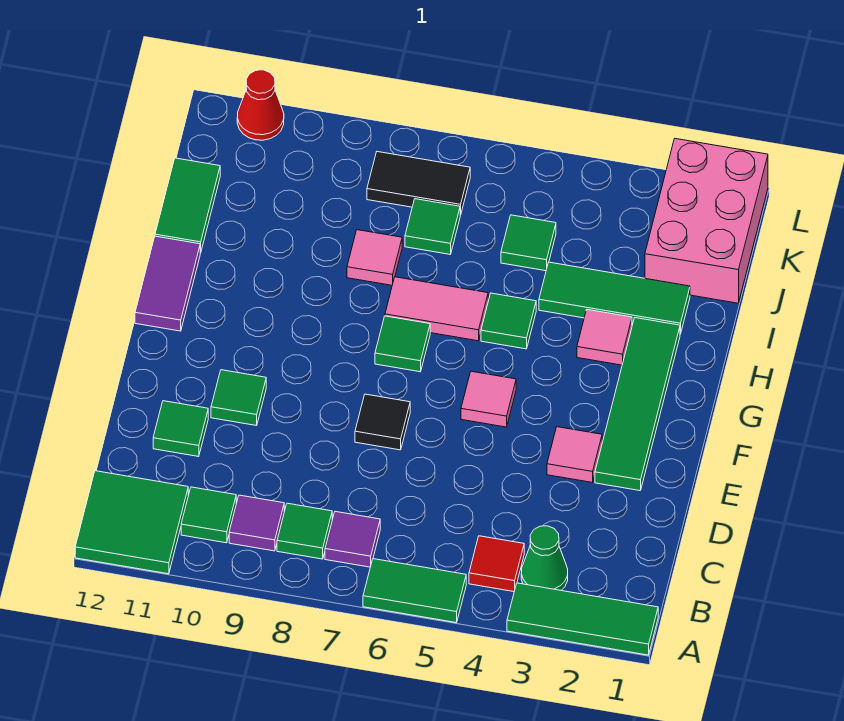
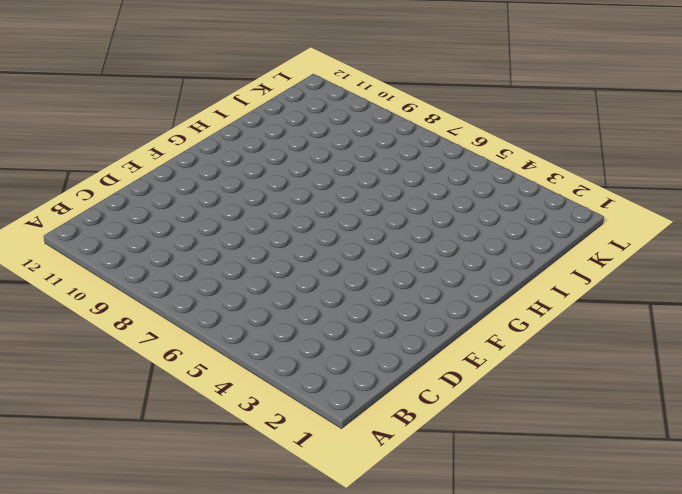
none -> green tile A1:A3 level 1
none -> green tile A5:A6 level 1
none -> green tile A11:B12 level 1

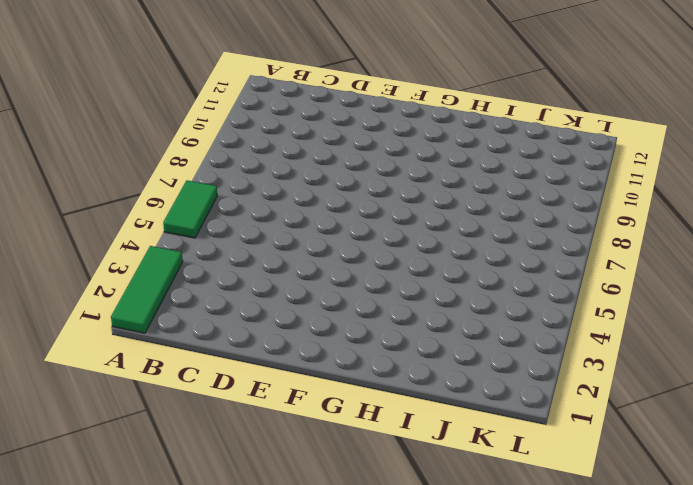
none -> green tile A11:B12 level 1
none -> green cone B3 level 1
none -> red tile B4 level 1

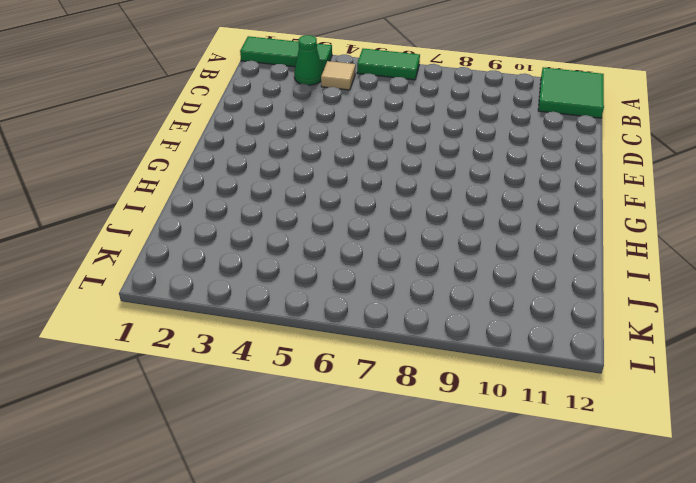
tan tile B4 level 1 -> red tile B4 level 1
none -> purple tile B7 level 1
none -> green tile B8 level 1
none -> purple tile B9 level 1

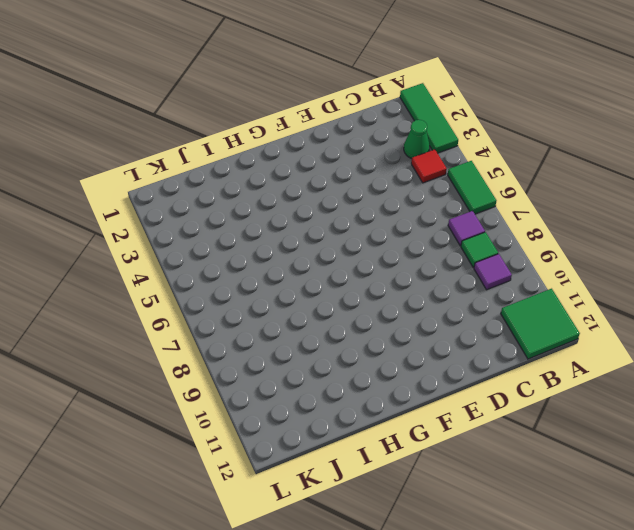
none -> green tile B10 level 1
none -> green tile D11 level 1
none -> green tile E2:H2 level 1

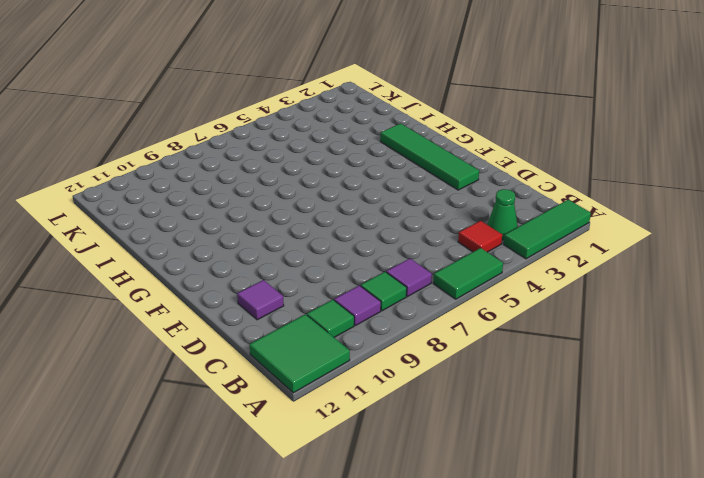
purple tile D11 level 1 -> green tile D11 level 1
none -> pink tile E3 level 1
none -> black tile E7 level 1
none -> green tile E10 level 1

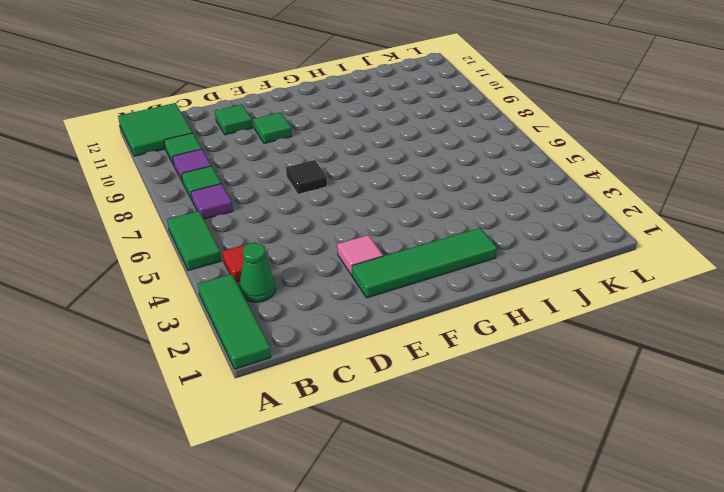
none -> pink tile F5 level 1
none -> green tile G7 level 1
none -> purple tile G12:H12 level 1

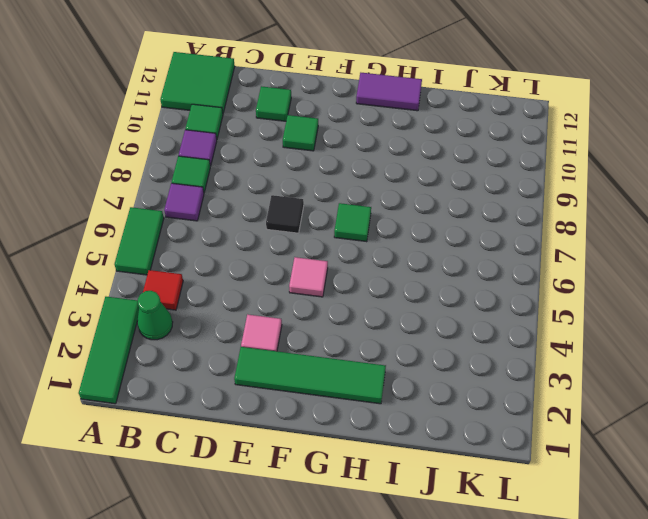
none -> pink tile H3 level 1
none -> green tile H5 level 1
none -> pink tile H6:H7 level 1

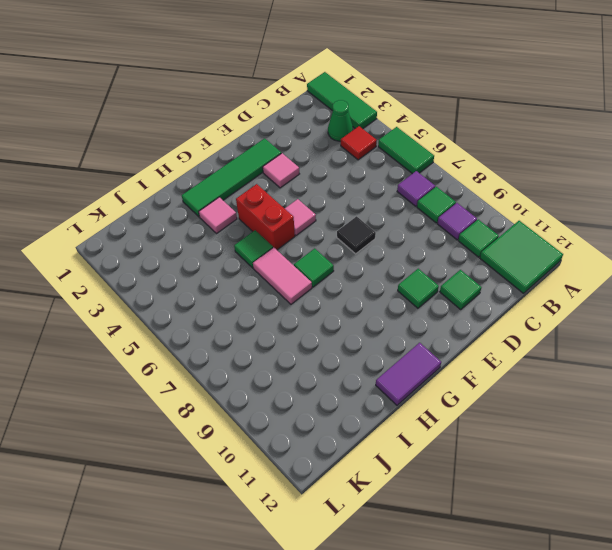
red brick G4:G5 level 1 -> none
none -> green tile I2:I4 level 1
none -> pink tile I8 level 1
none -> green tile I12:J12 level 1

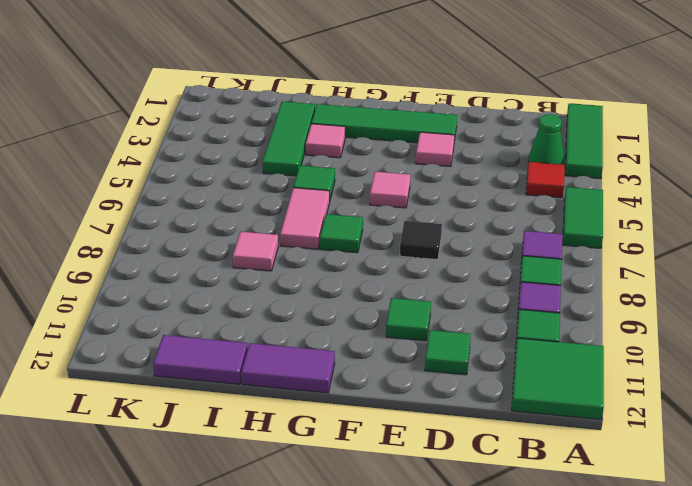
purple tile I12:J12 level 1 -> green tile I12:J12 level 1
none -> pink brick J1:L2 level 1
none -> green tile J5 level 1
none -> green tile J7 level 1

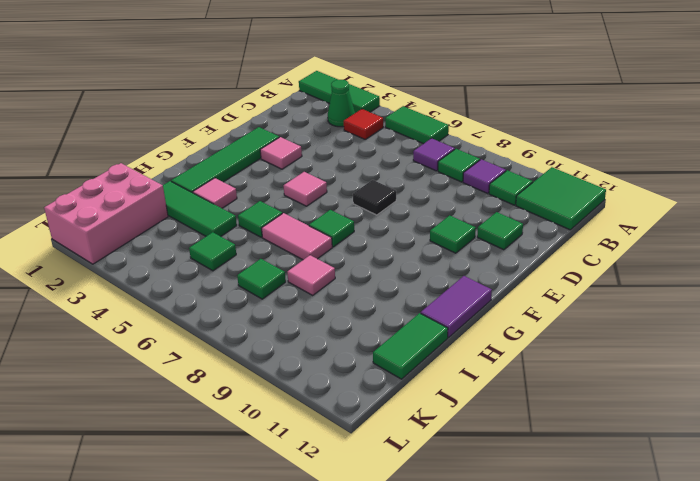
none -> black tile K7:K8 level 1
none -> red cone L11 level 1

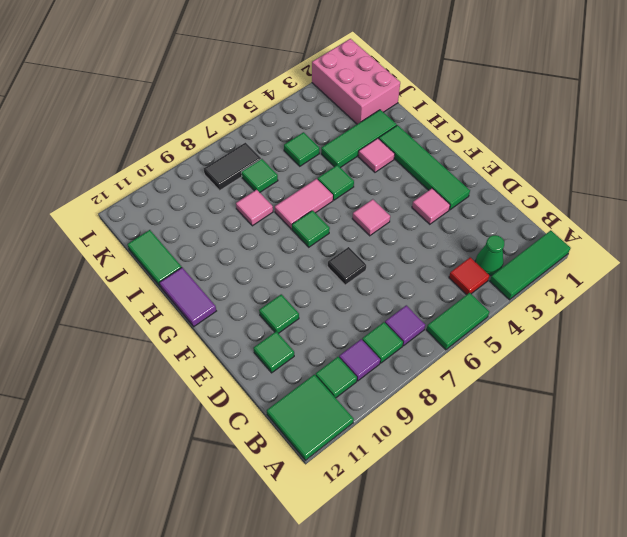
none -> red cone L11 level 1

